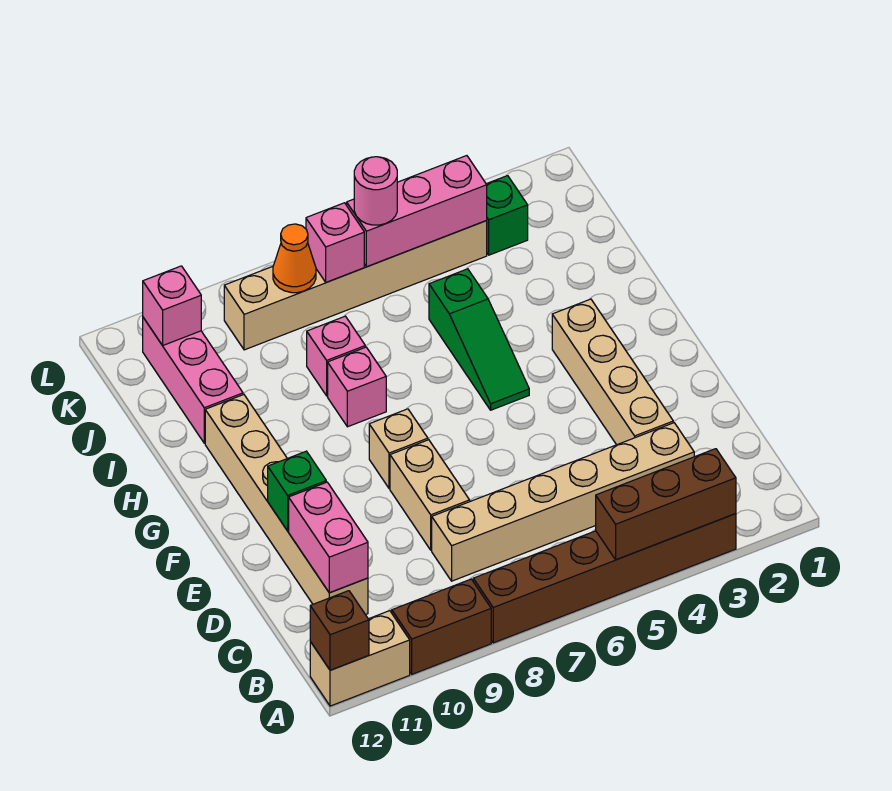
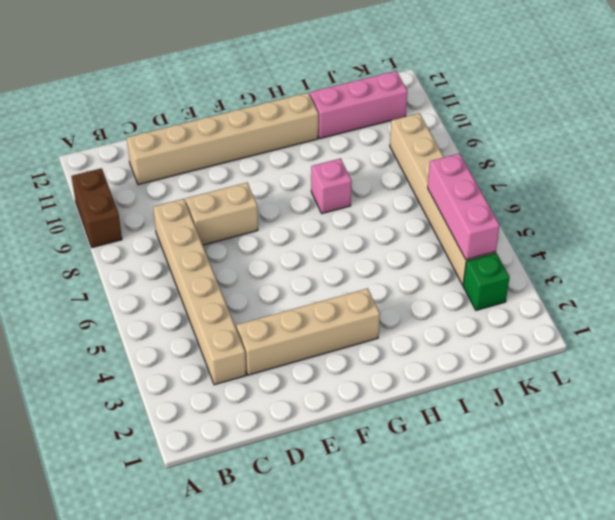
none -> brown brick A3:A8 level 1
none -> tan brick A11:A12 level 1
none -> tan brick F8 level 1

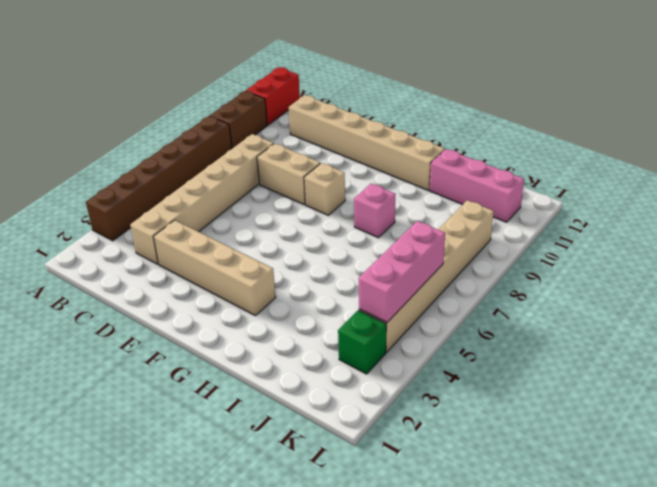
red brick A11:A12 level 1 -> tan brick A11:A12 level 1
none -> green slope G5:I5 level 1 top I
none -> pink brick I8 level 1
none -> brown brick A3:A5 level 2

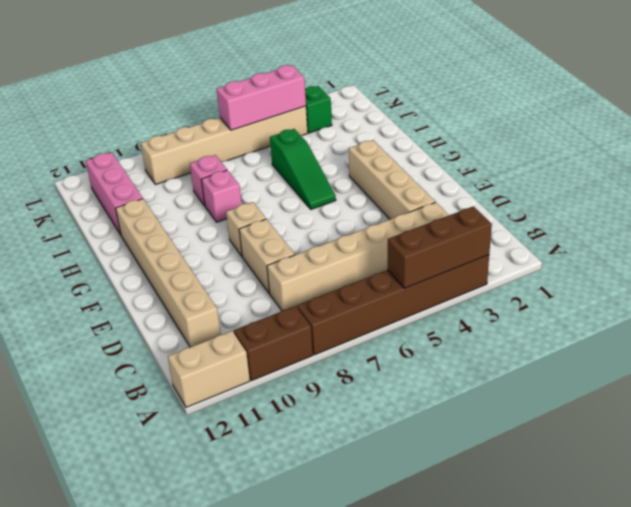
none -> brown brick A12 level 2
none -> pink brick C11:D11 level 2
none -> green brick E11 level 2

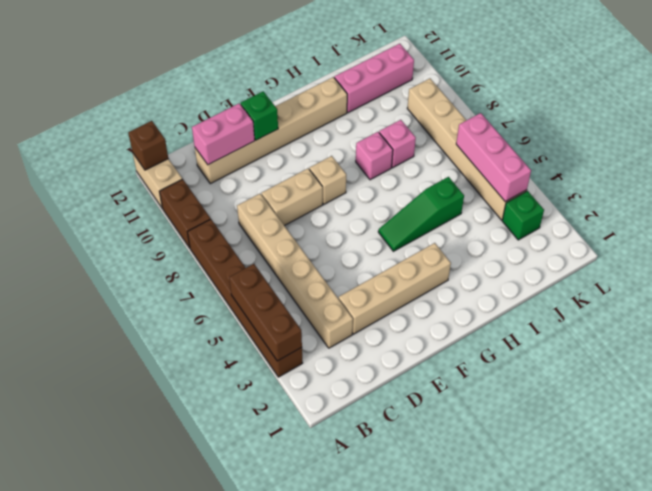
none -> pink brick K7 level 2
none -> orange cone K8 level 2
none -> pink brick K11 level 2

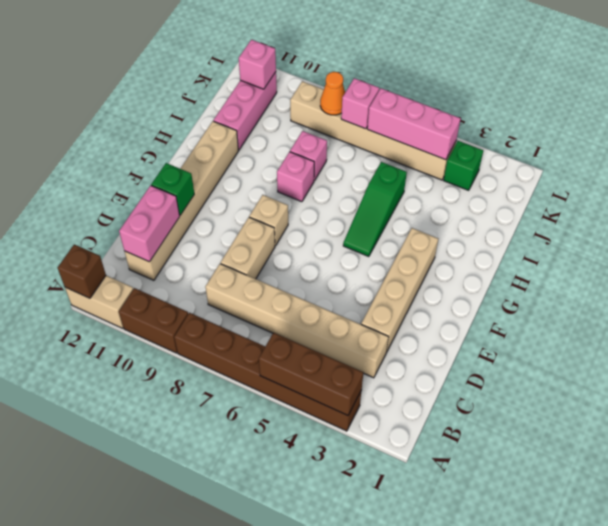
none -> pink round brick K6 level 3

